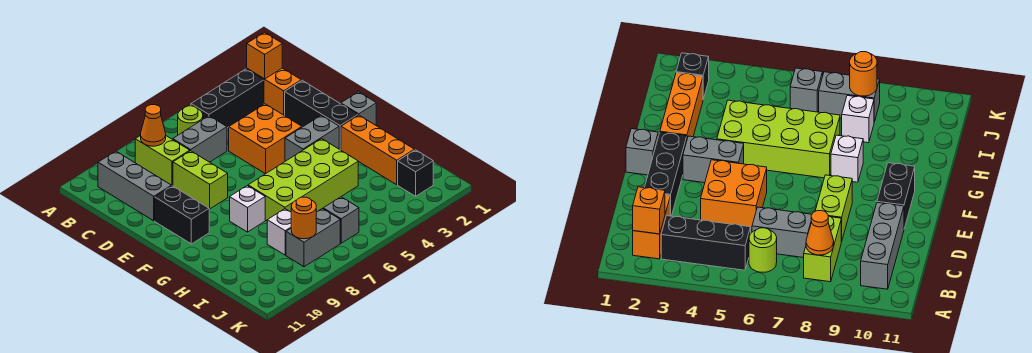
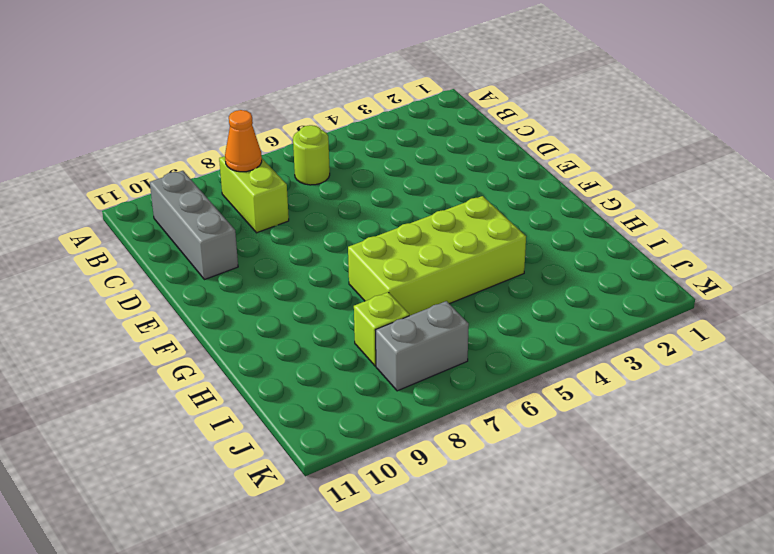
lime brick I8 level 1 -> white brick I8 level 1
none -> orange brick B2:C2 level 1
none -> black brick B3:B5 level 1
none -> grey brick C6:C7 level 1

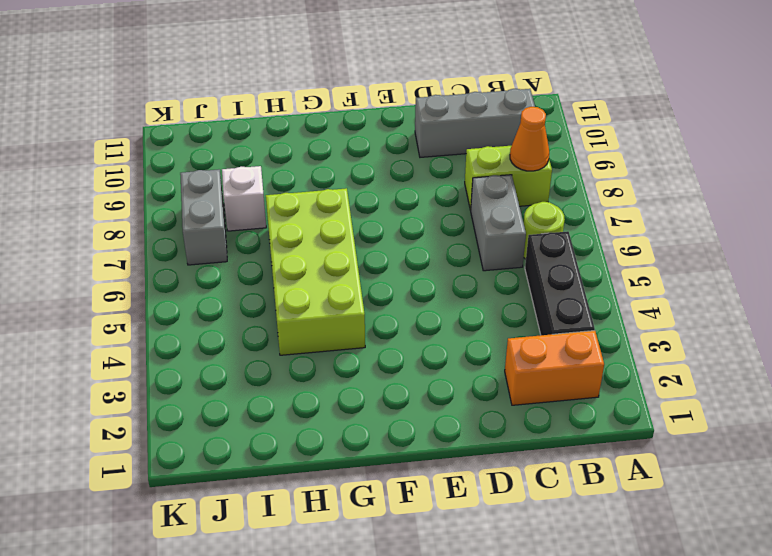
none -> black brick D2:F2 level 1
none -> orange brick D4:E5 level 1
none -> lime brick D8:E8 level 1

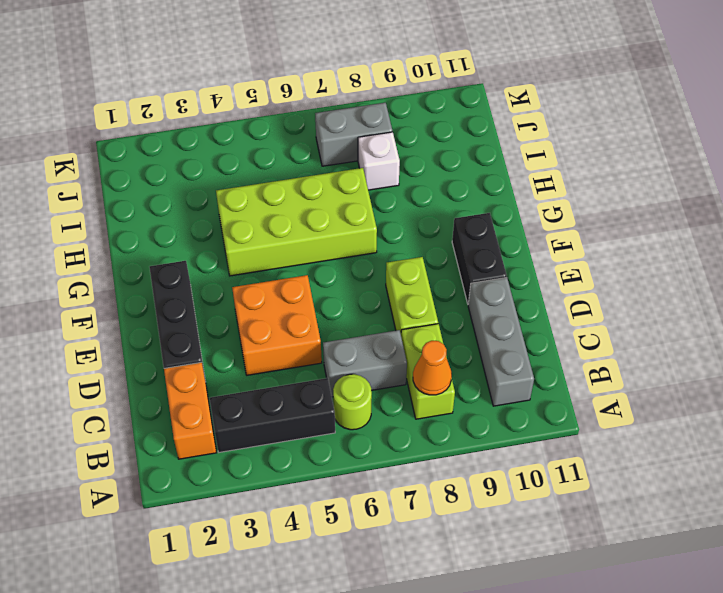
none -> grey brick F1 level 1
none -> grey brick F3:F4 level 1
none -> orange brick G2:I2 level 1

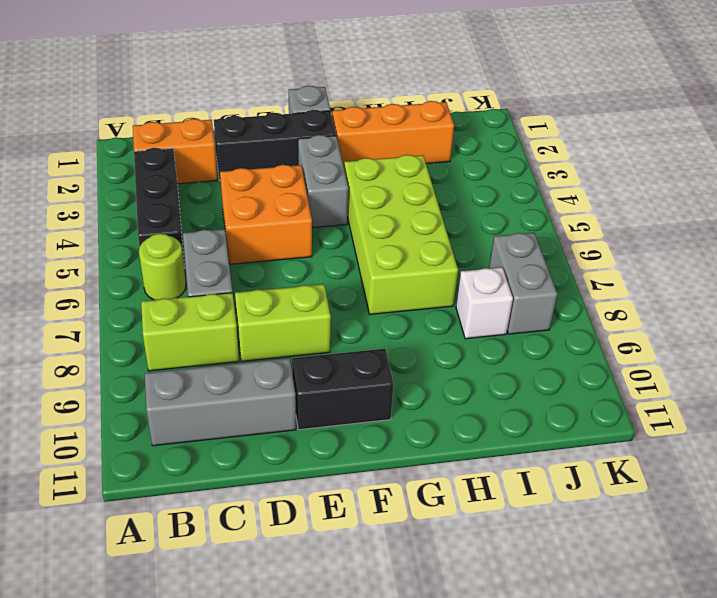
none -> white brick G8 level 1
none -> black brick J2 level 1
none -> grey brick J6 level 1

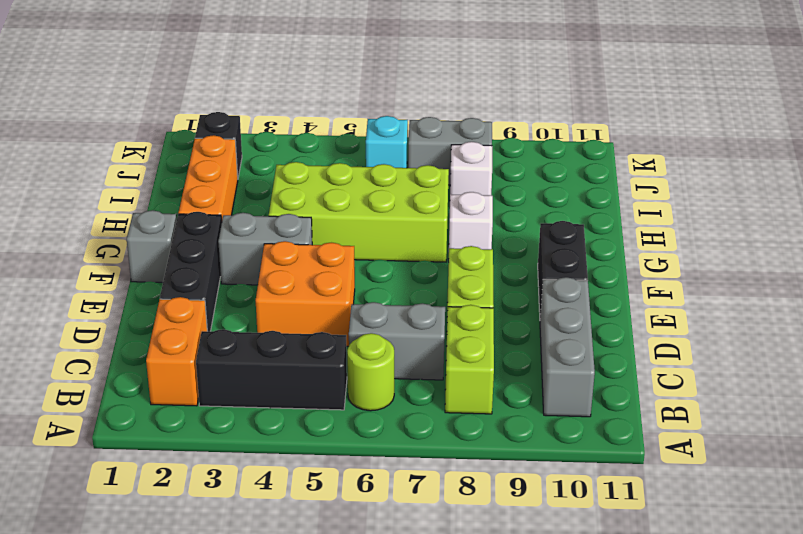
cyan brick J6 level 1 -> grey brick J6 level 1
none -> orange brick B2 level 2
none -> orange cone B8 level 2
none -> orange round brick J8 level 2

